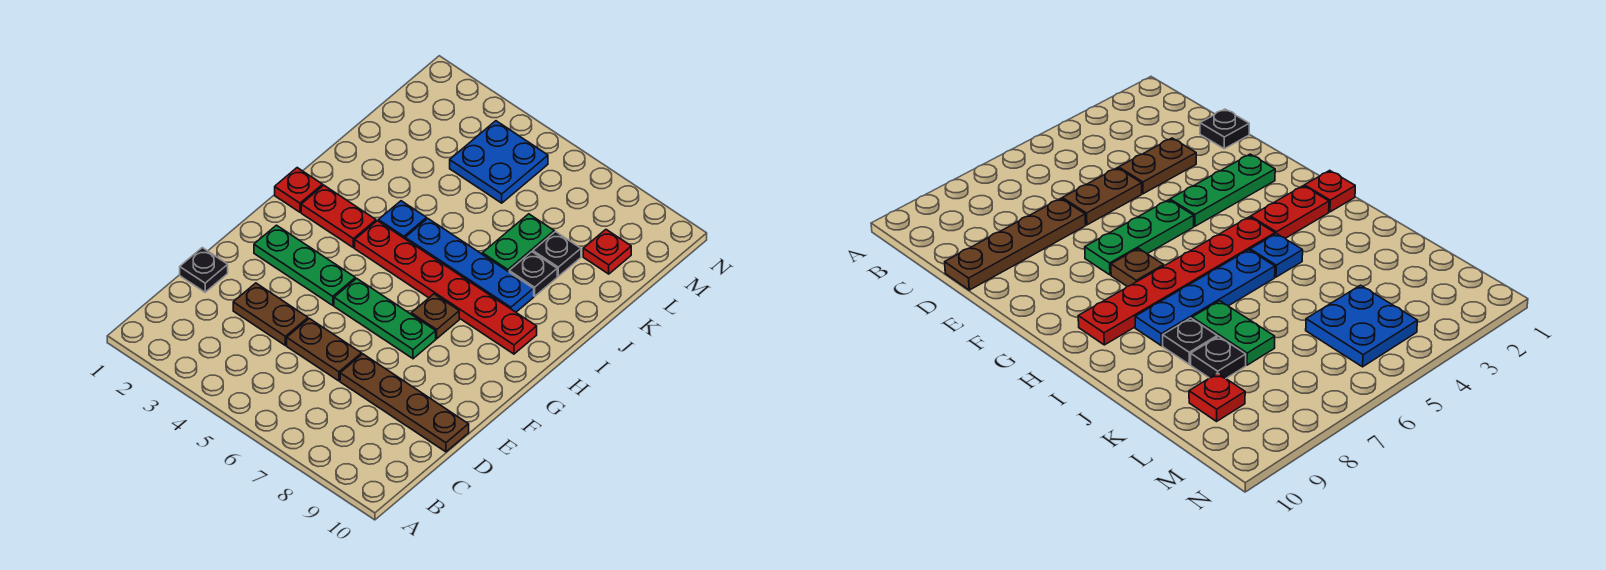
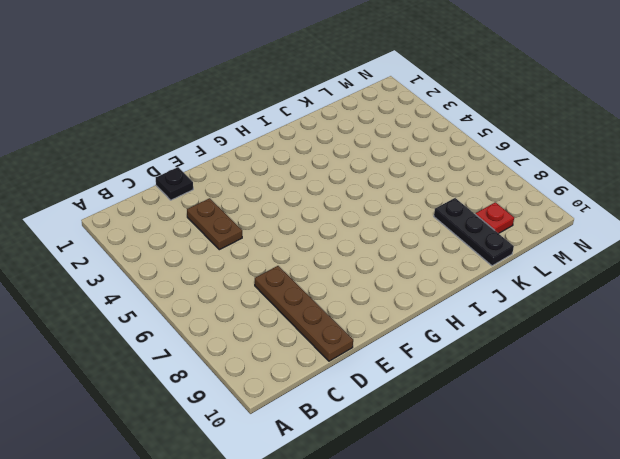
black plate K8:K10 level 1 -> black plate K8 level 1
none -> brown plate D5:D6 level 1
none -> green plate F2:F4 level 1
none -> green plate F5:F7 level 1

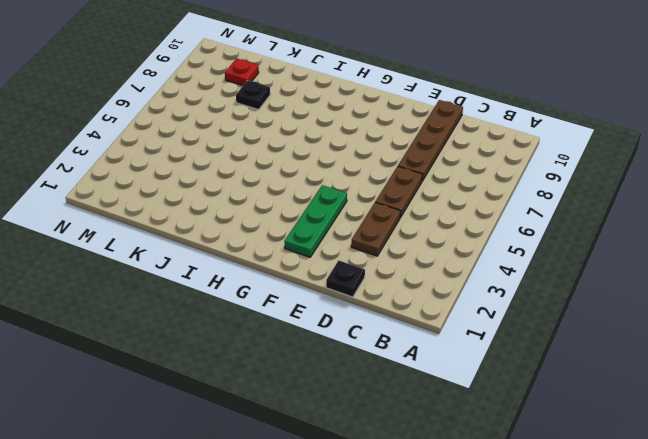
none -> green plate F5:F7 level 1
none -> brown plate G7 level 1
none -> red plate H1 level 1

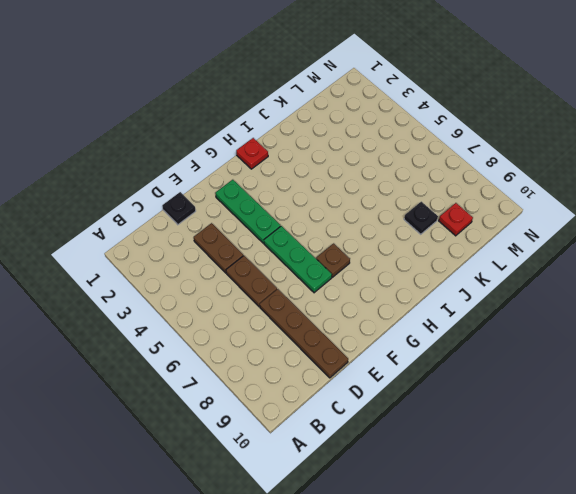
none -> red plate H2:H3 level 1
none -> red plate H4:H9 level 1
none -> blue plate I4 level 1

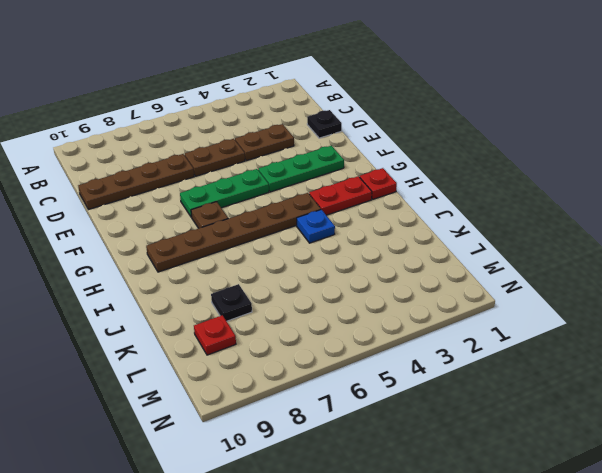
brown plate H4:H9 level 1 -> red plate H4:H9 level 1
none -> blue plate I5:I8 level 1
none -> green plate J7:K7 level 1
none -> black plate J8 level 1

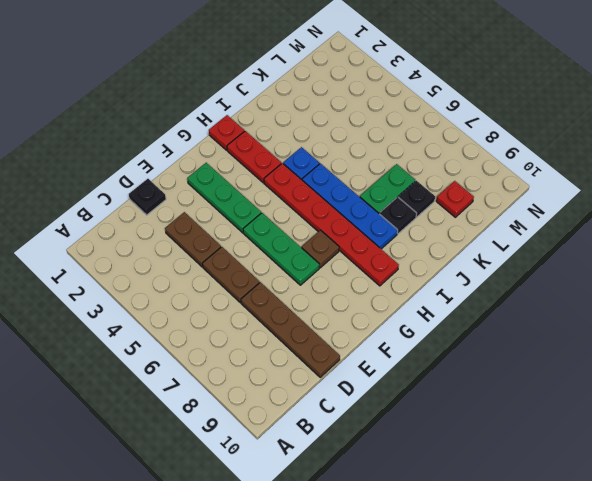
none -> blue plate L4:M5 level 1

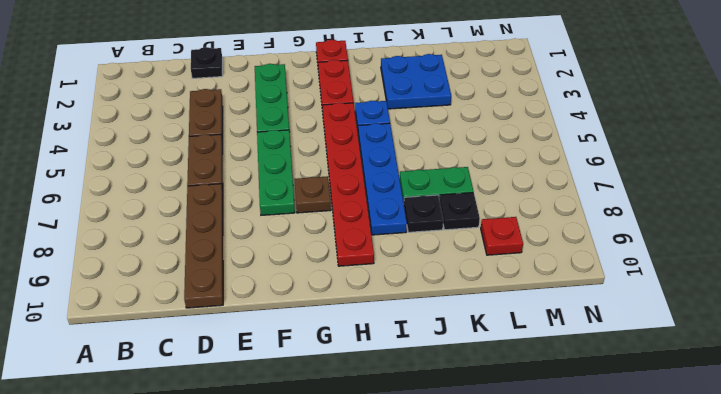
blue plate J2:K3 level 1 -> blue plate L4:M5 level 1

